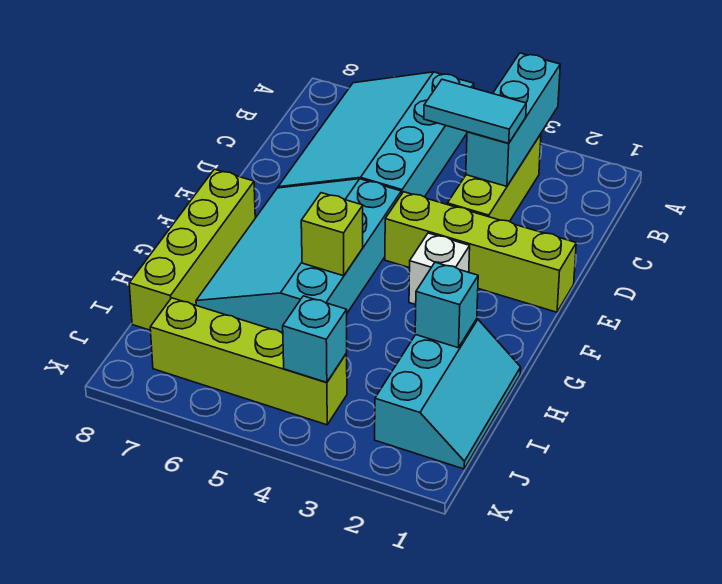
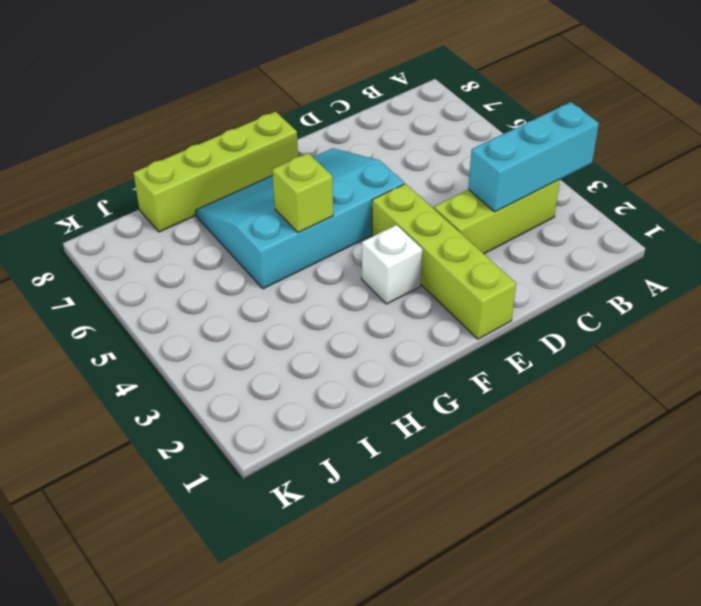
none -> cyan slope A5:D7 level 1 top 5
none -> cyan slope H1:J2 level 1 top 2
none -> lime brick J4:J7 level 1

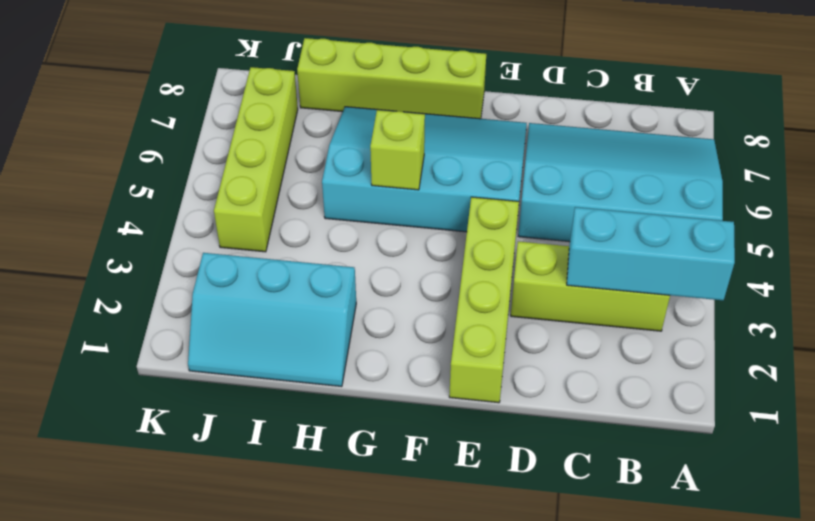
none -> white brick F3 level 1
none -> cyan brick H2 level 2
none -> cyan brick J4 level 2

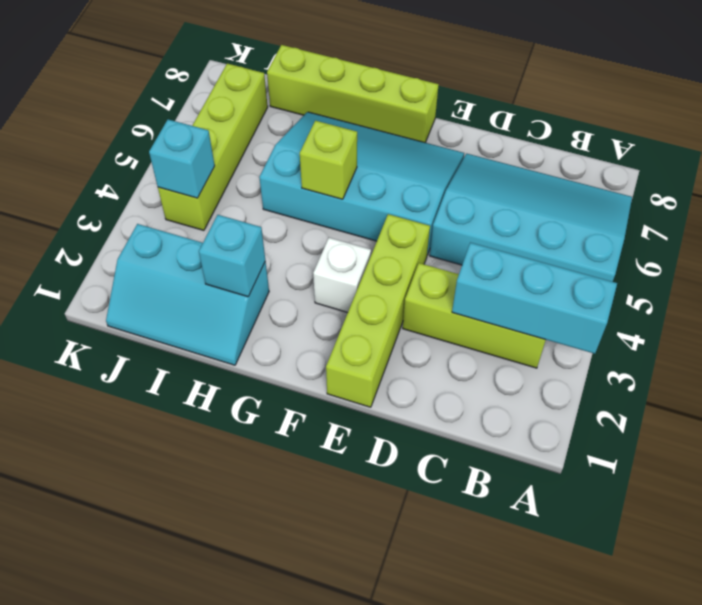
none -> cyan tile C3:C4 level 3

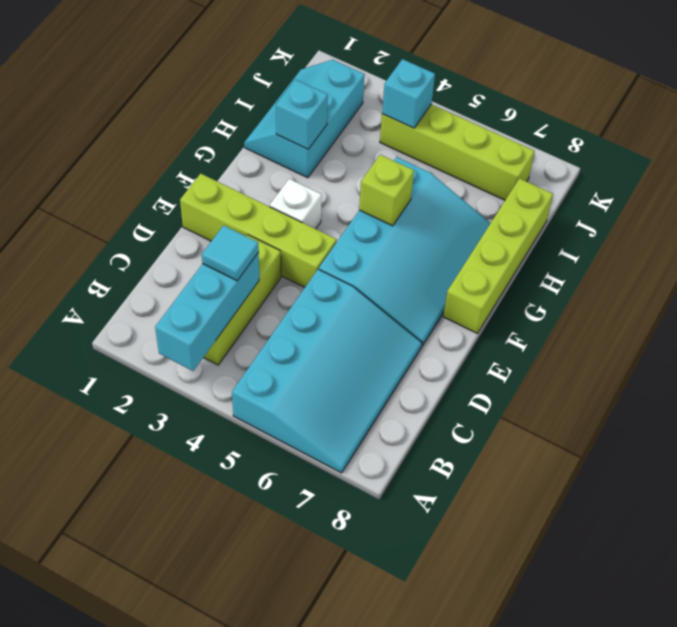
cyan tile C3 level 3 -> cyan tile C3:C4 level 3

